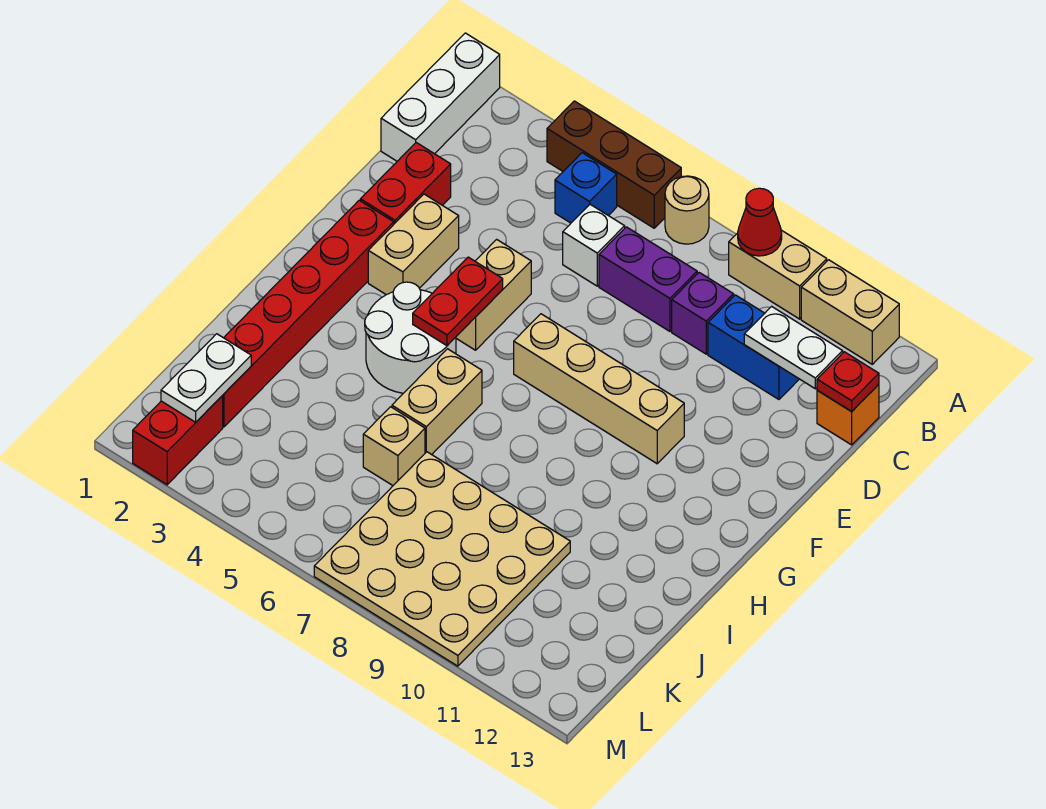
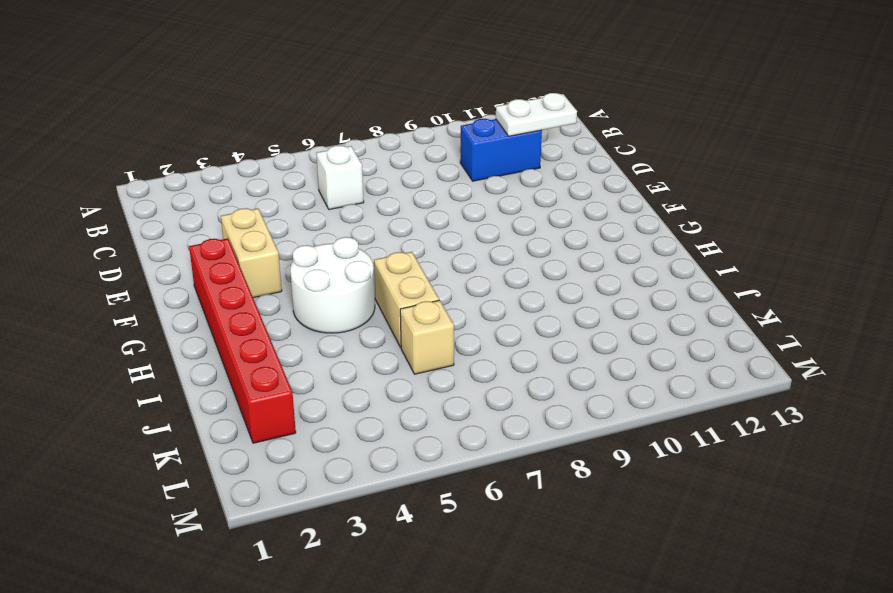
none -> white brick A1:C1 level 1
none -> brown brick A4:A6 level 1
none -> tan round brick A7 level 1

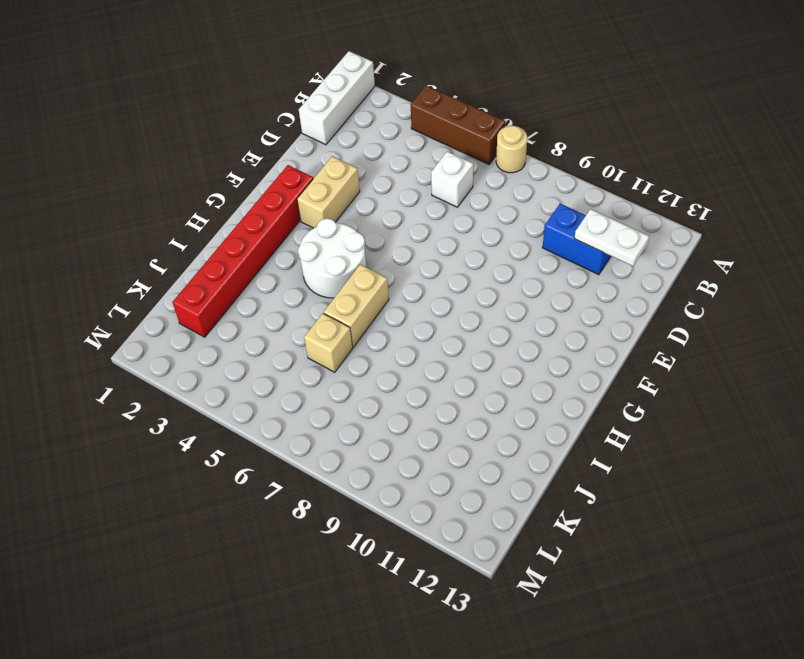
none -> tan brick A9:A10 level 1
none -> tan brick A11:A12 level 1
none -> blue brick B5 level 1

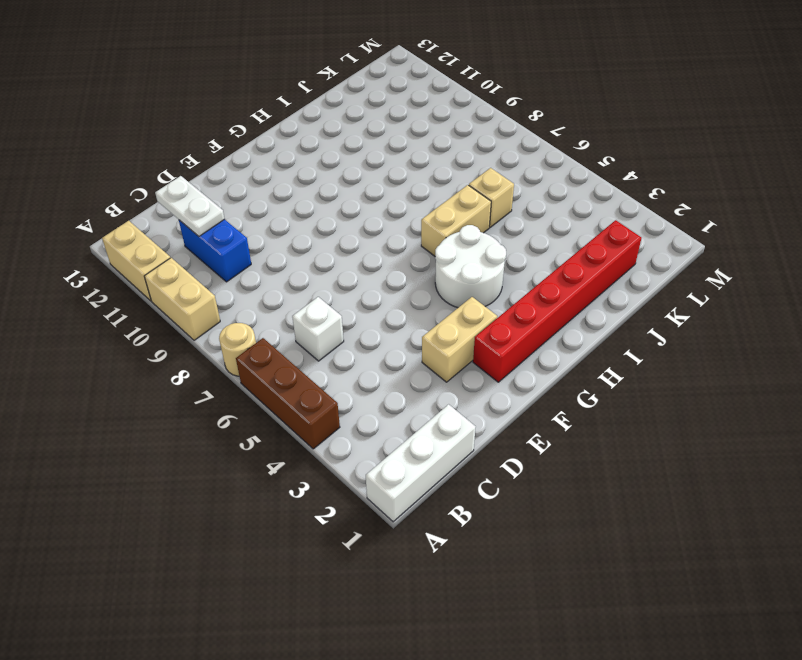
none -> blue brick B5 level 1
none -> purple brick C7:C8 level 1
none -> purple brick C9 level 1

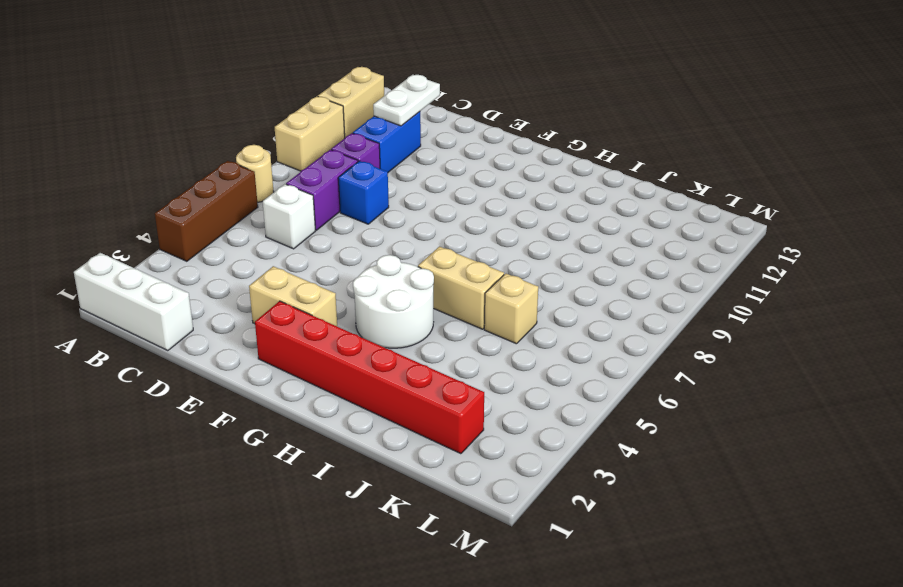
blue brick D8 level 1 -> blue brick B5 level 1
none -> orange brick C13 level 1
none -> red brick D2:E2 level 1
none -> tan brick E5:F5 level 1

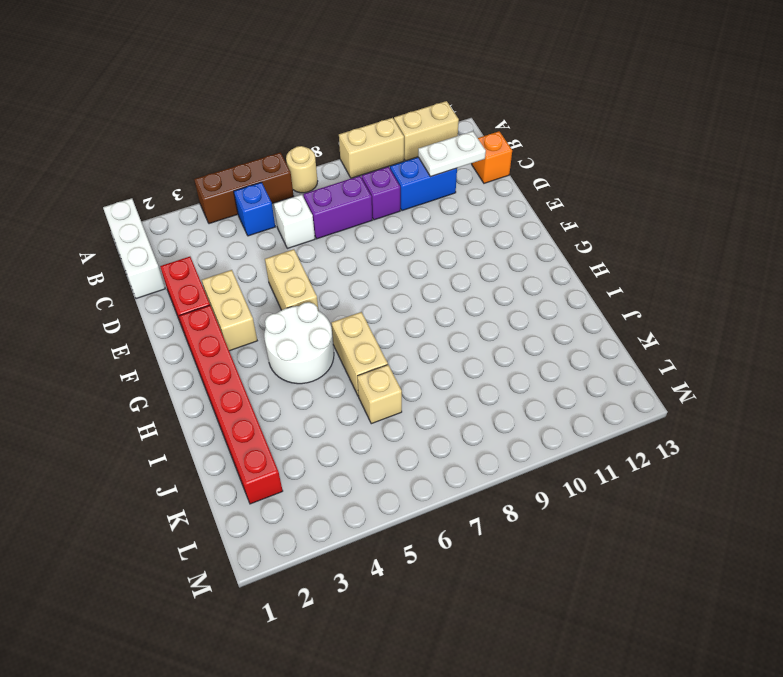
none -> tan brick F7:F10 level 1
none -> tan plate J7:M10 level 1
none -> red brick L2:M2 level 1

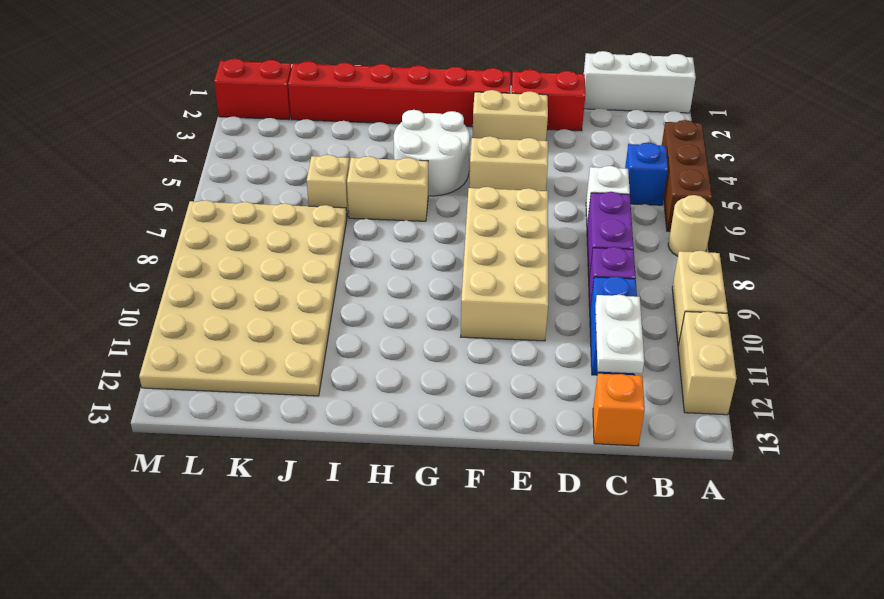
tan brick E7:F10 level 1 -> tan brick F7:F10 level 1
tan plate J7:M12 level 1 -> tan plate J7:M10 level 1
none -> red cone A9 level 2
none -> red plate C13 level 2
none -> red plate F5:G5 level 2

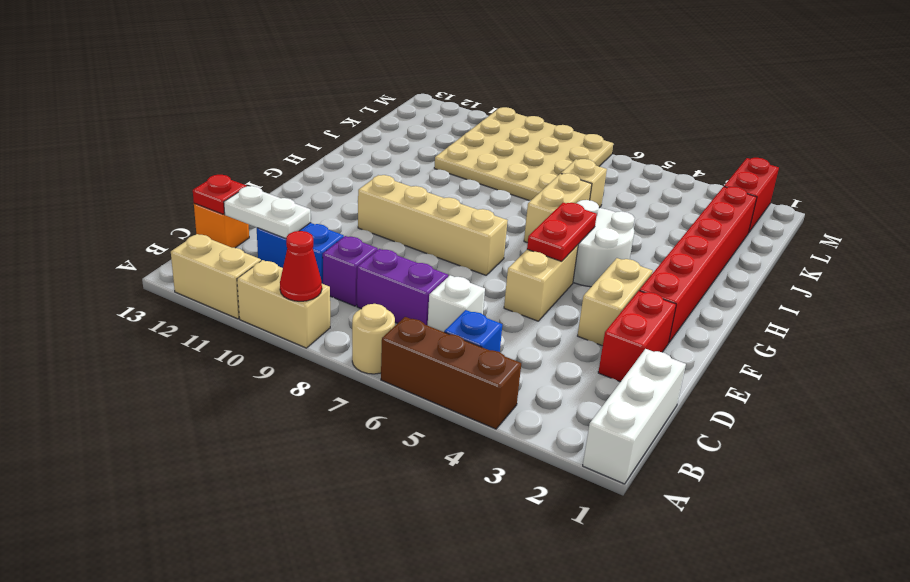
none -> white plate K2:L2 level 2

